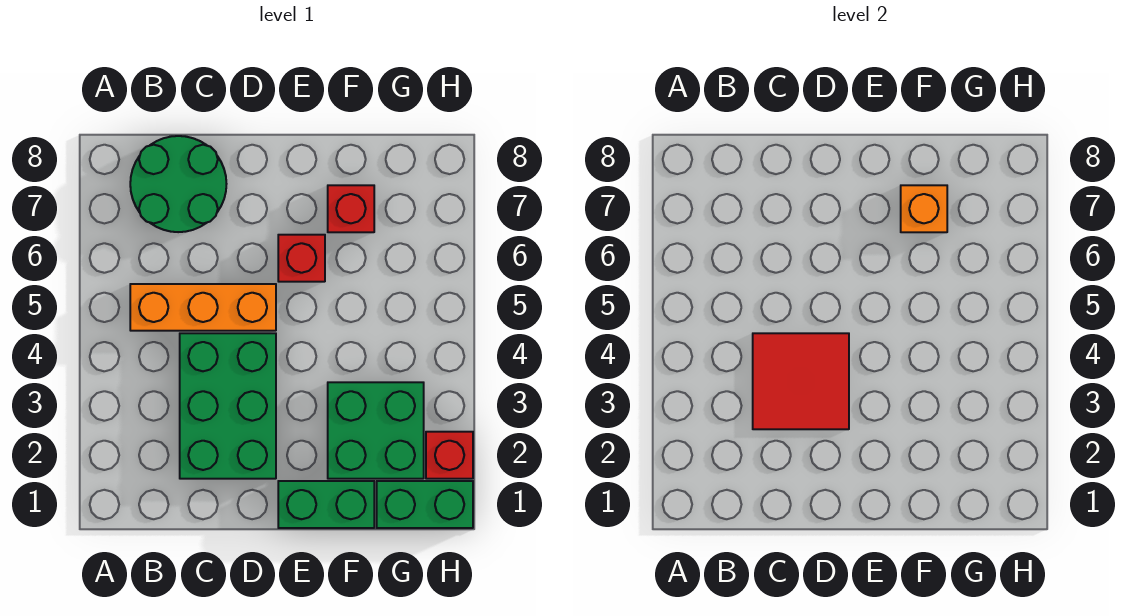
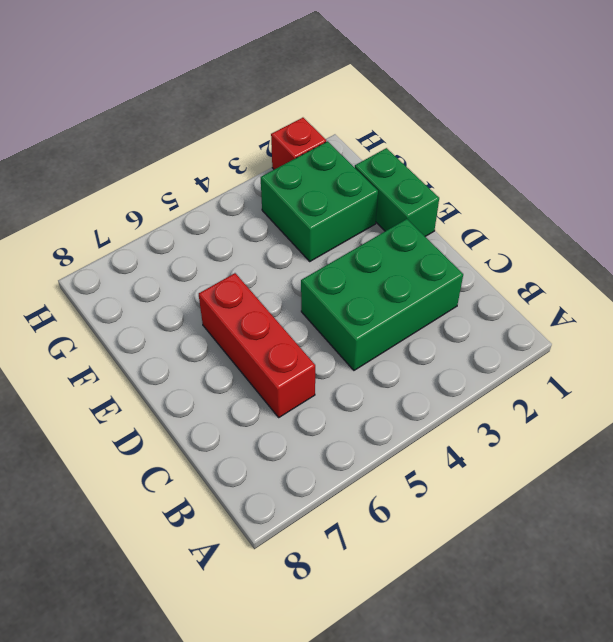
red brick C6:E6 level 1 -> red brick E6 level 1
none -> orange brick B5:D5 level 1
none -> green round brick B7:C8 level 1

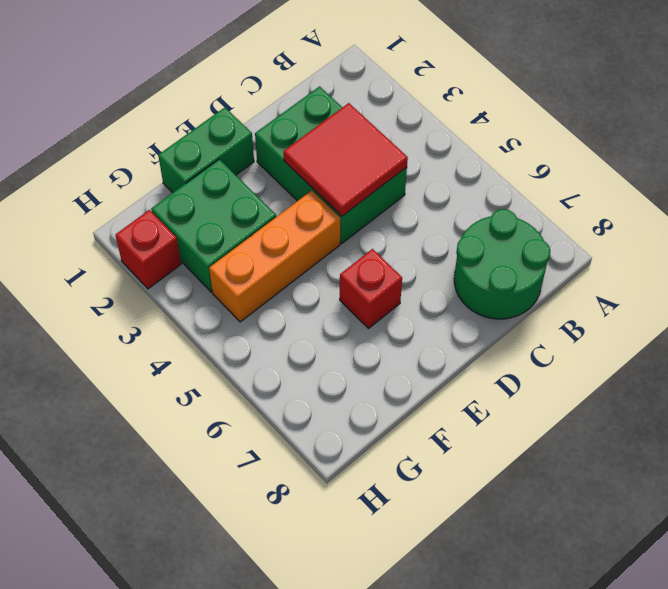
orange brick E4:G4 level 1 -> orange brick B5:D5 level 1
none -> red brick F7 level 1
none -> green brick G1:H1 level 1

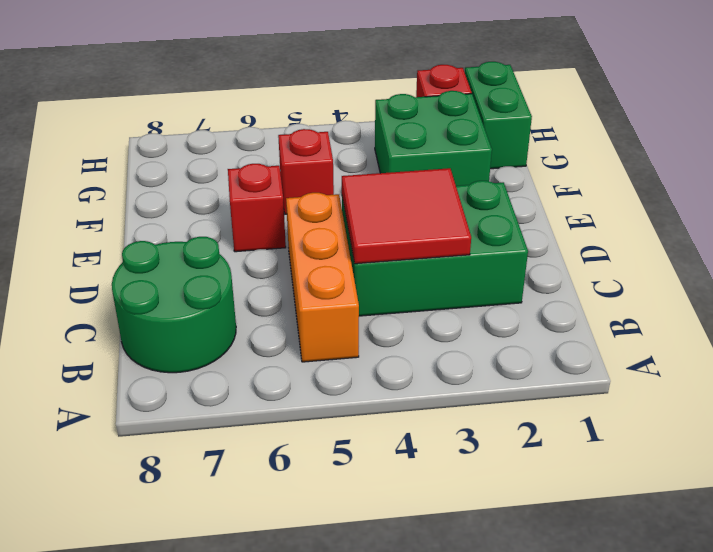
red brick F5 level 1 -> red brick F7 level 1
none -> green brick E1:F1 level 1
none -> orange brick F7 level 2

